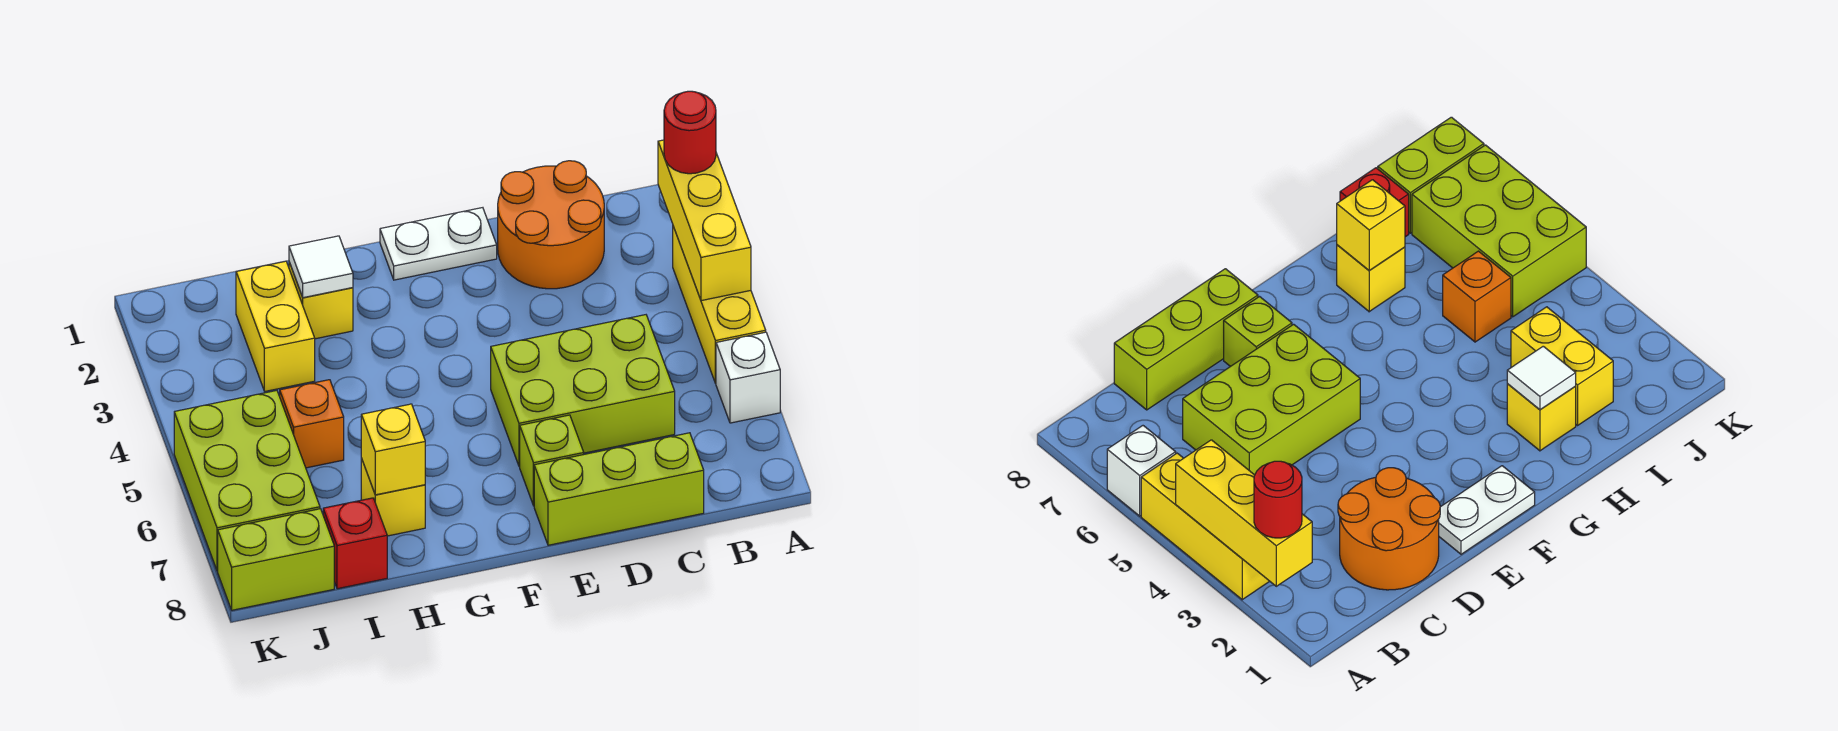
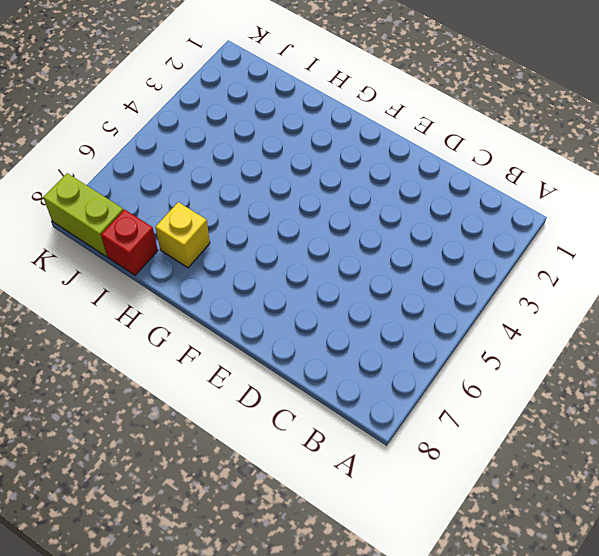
none -> yellow brick A3:A5 level 1
none -> white brick A6 level 1
none -> orange round brick C1:D2 level 1

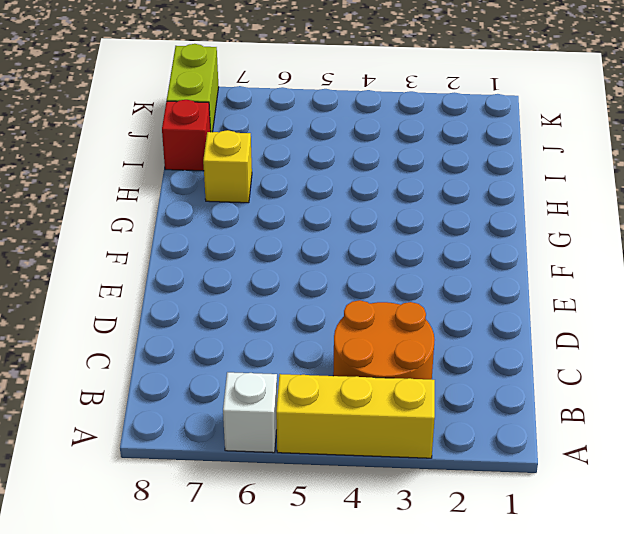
orange round brick B3:C4 level 1 -> orange round brick C1:D2 level 1
none -> lime brick C5:E6 level 1
none -> lime brick C8:E8 level 1
none -> white plate E1:F1 level 1

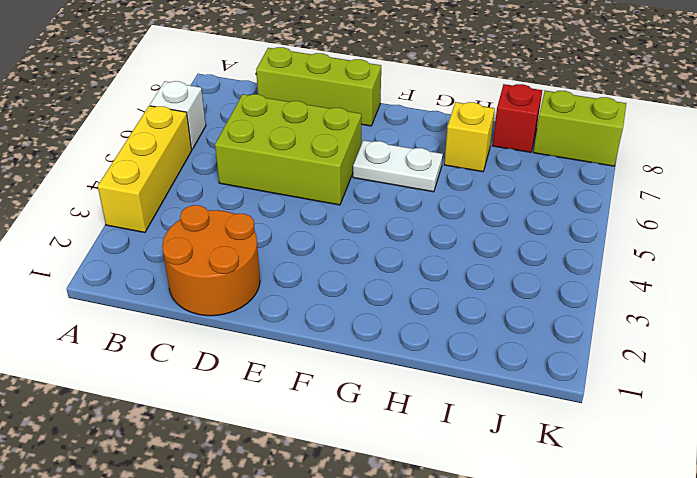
white plate F6:G6 level 1 -> white plate E1:F1 level 1
none -> lime brick E7 level 1
none -> yellow brick H2 level 1
none -> yellow brick I2:I3 level 1

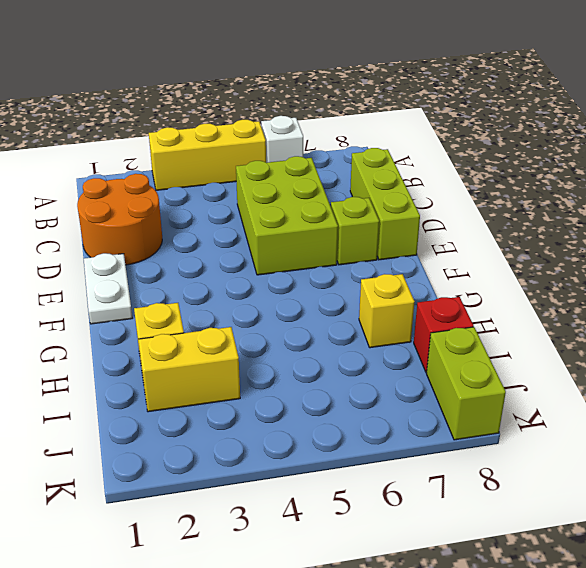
none -> orange brick I5 level 1
none -> lime brick J5:K7 level 1
none -> yellow brick A2:A4 level 2

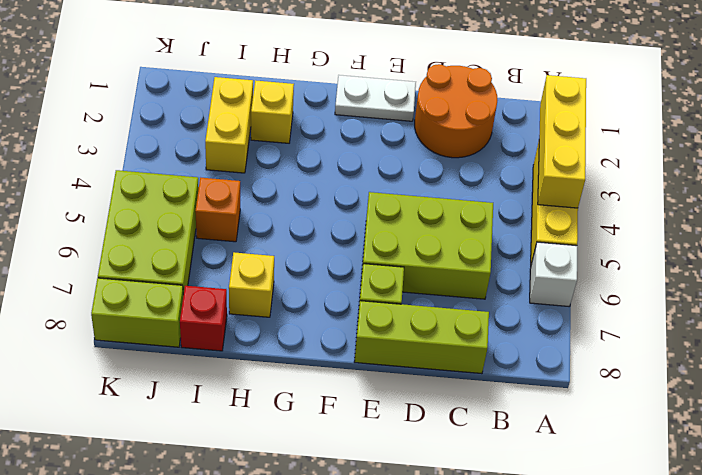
none -> white tile H2 level 2
none -> yellow brick H7 level 2
none -> red round brick A2 level 3

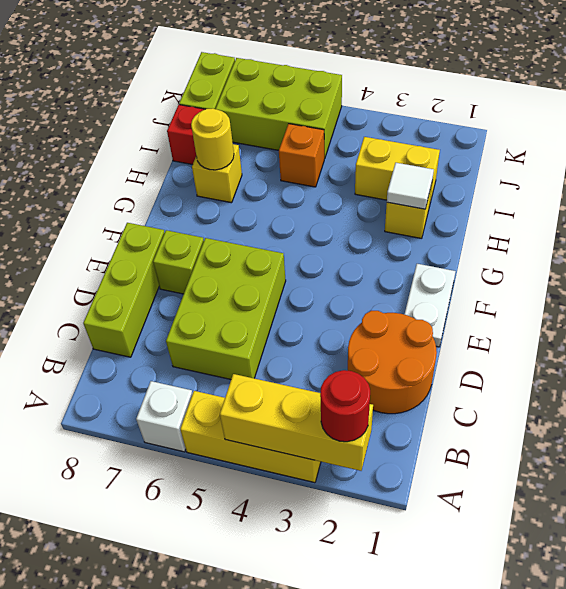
yellow round brick H7 level 2 -> yellow brick H7 level 2

